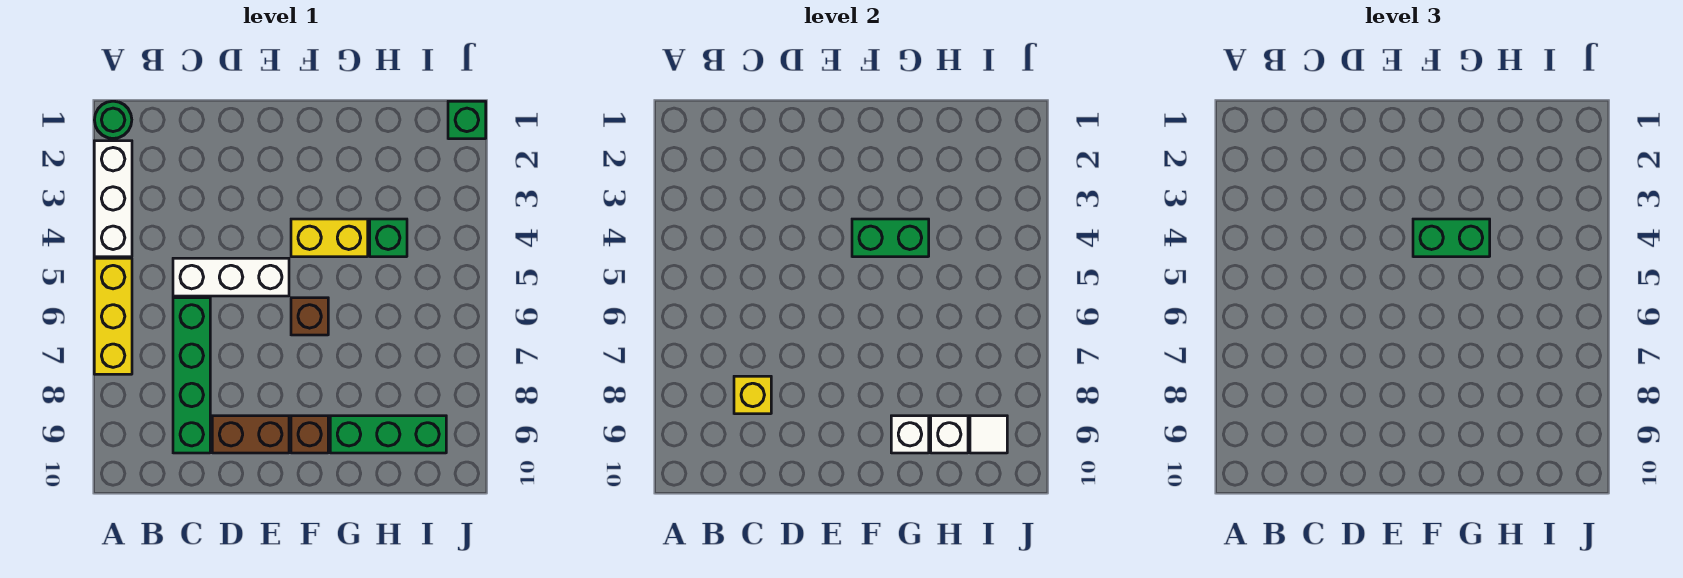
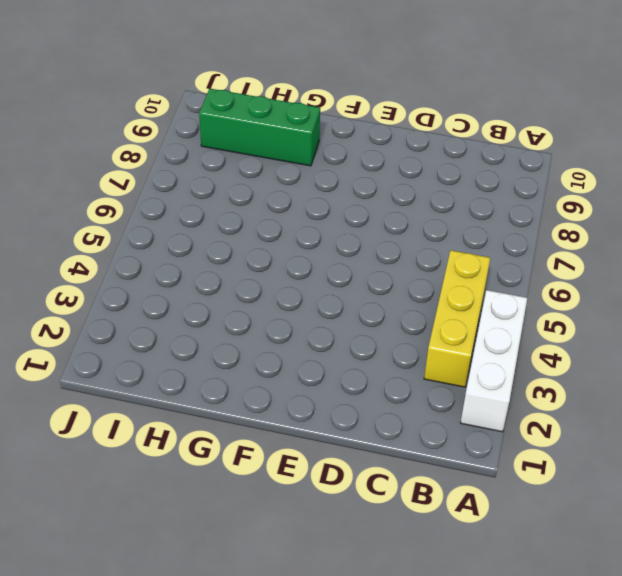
yellow brick B3:B5 level 1 -> yellow brick A5:A7 level 1
none -> green round brick A1 level 1
none -> white brick C5:E5 level 1
none -> green brick C6:C9 level 1

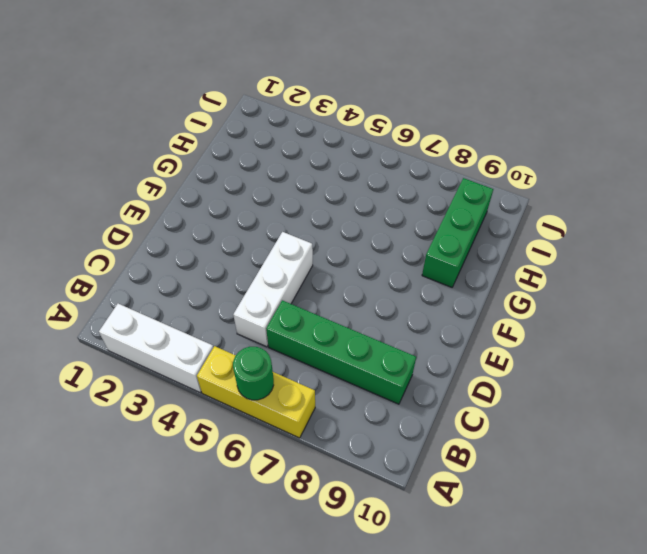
green round brick A6 level 2 -> green round brick A1 level 1
none -> brown brick D9:E9 level 1
none -> yellow brick F4:G4 level 1
none -> brown brick F6 level 1

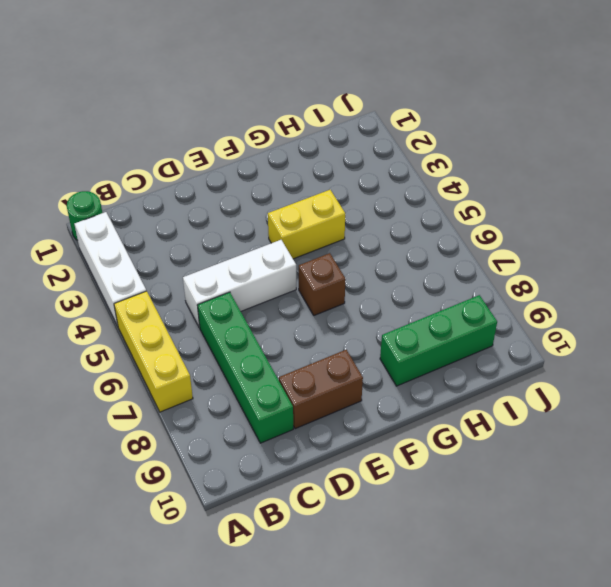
none -> brown brick F9 level 1
none -> green brick H4 level 1
none -> green brick J1 level 1

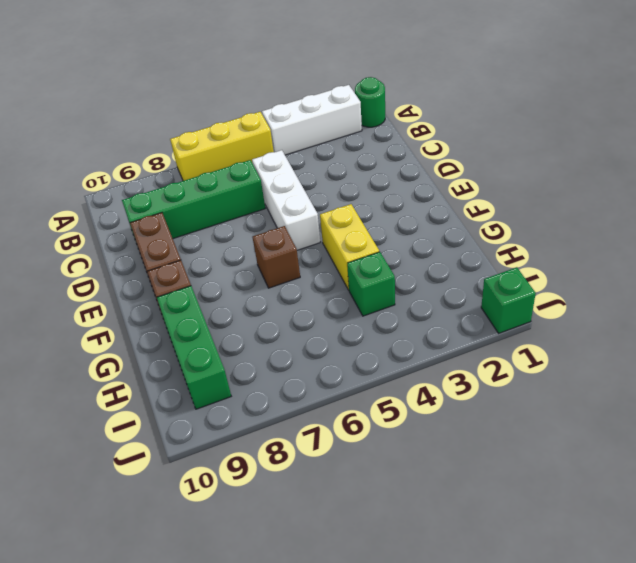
none -> yellow brick C8 level 2
none -> green brick F4:G4 level 2
none -> white brick G9 level 2

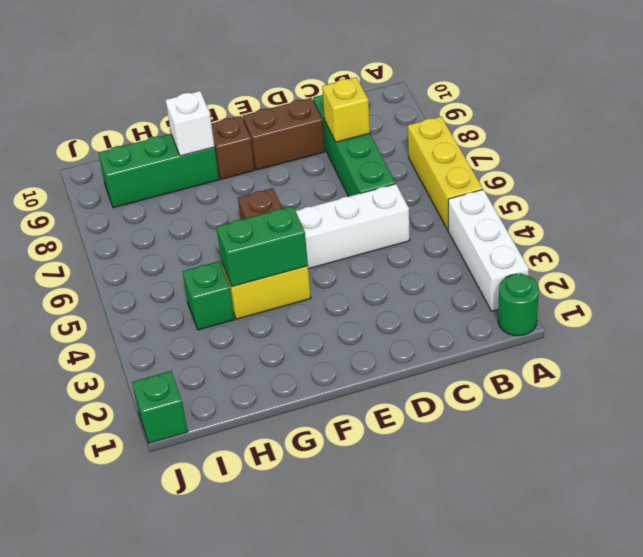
none -> white brick H9 level 2
none -> white tile I9 level 2
none -> green brick F4:G4 level 3

